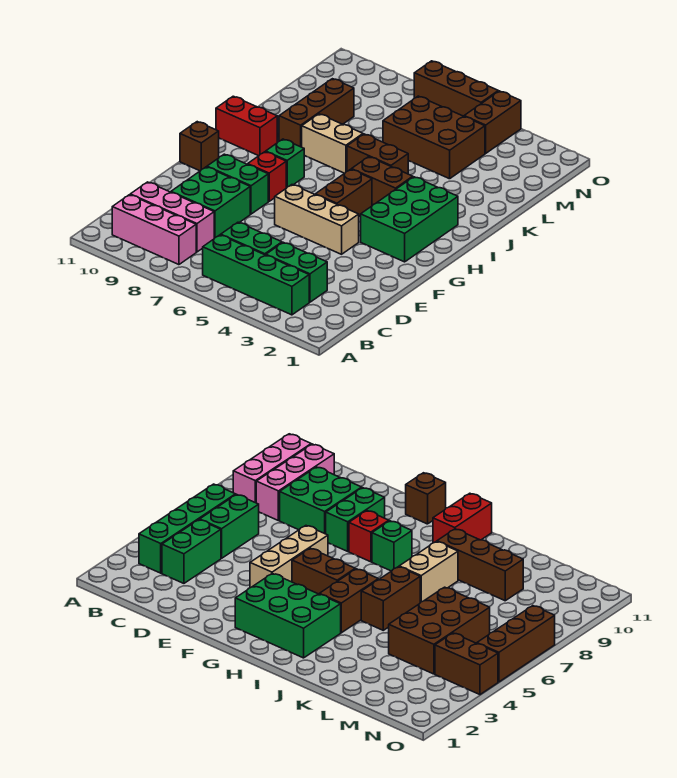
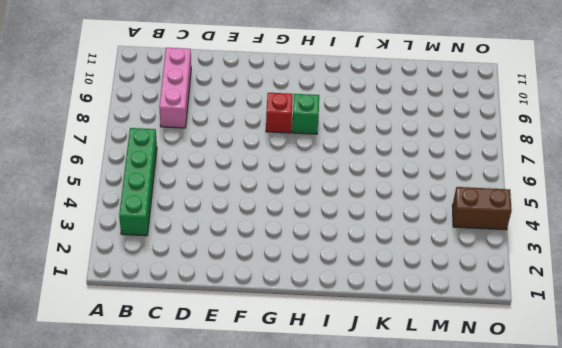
none -> pink brick B8:B10 level 1
none -> green brick C3:C4 level 1
none -> green brick C5:C6 level 1

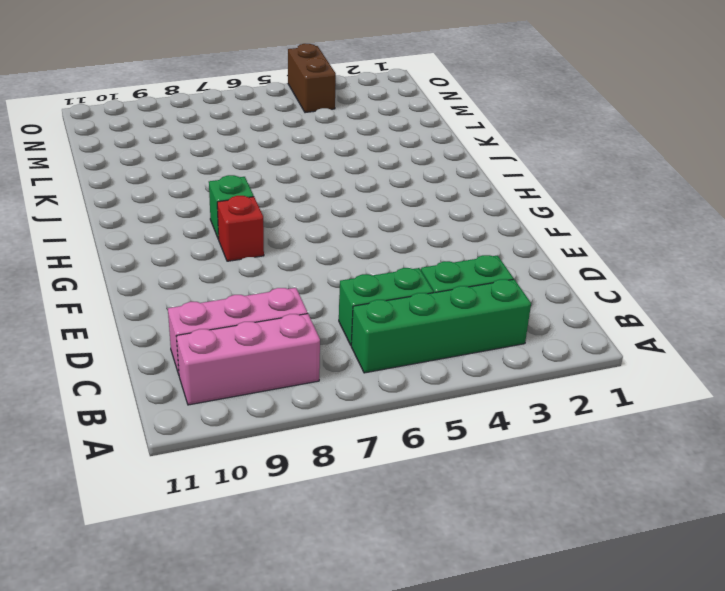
none -> green brick D8:E9 level 1
none -> tan brick F4:F6 level 1
none -> green brick F8:F9 level 1

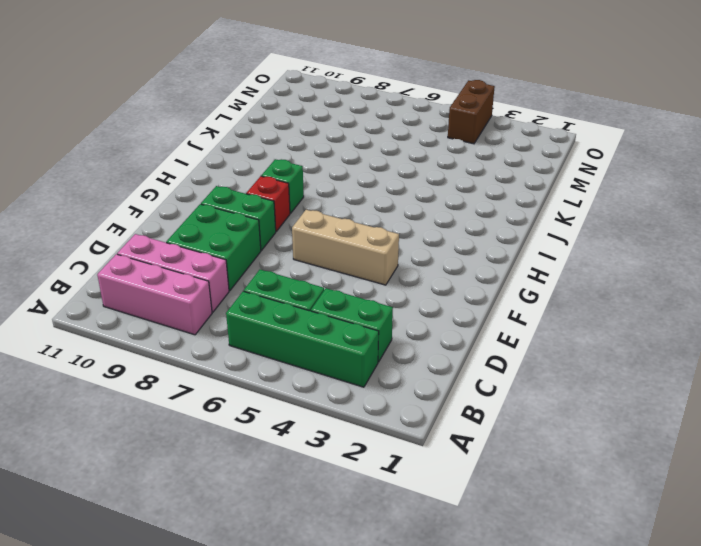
none -> green brick G2:I3 level 1
none -> brown brick G5:H5 level 1
none -> brown brick G11 level 1

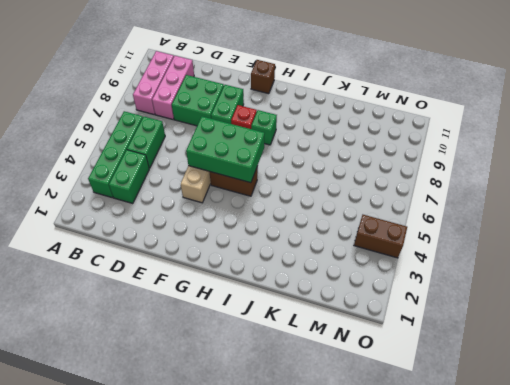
green brick F5:H6 level 2 -> green brick G2:I3 level 1
none -> brown brick I4:I5 level 1
none -> red brick I10:I11 level 1
none -> brown brick J5:J6 level 1

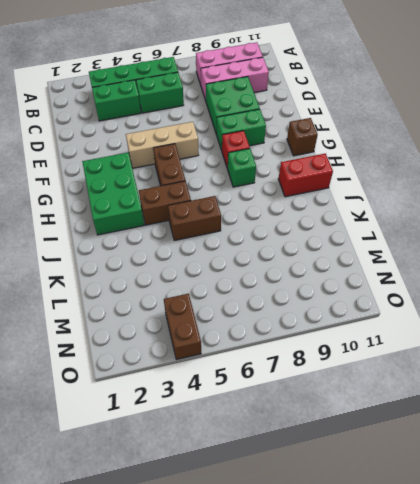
none -> tan brick J7:J8 level 1
none -> brown brick J9:L9 level 1
none -> brown brick L4:M6 level 1

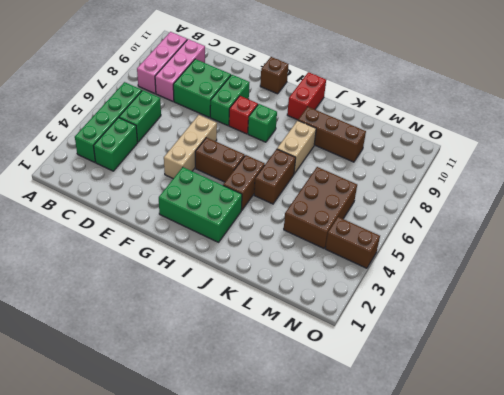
none -> brown brick O5:O7 level 1

